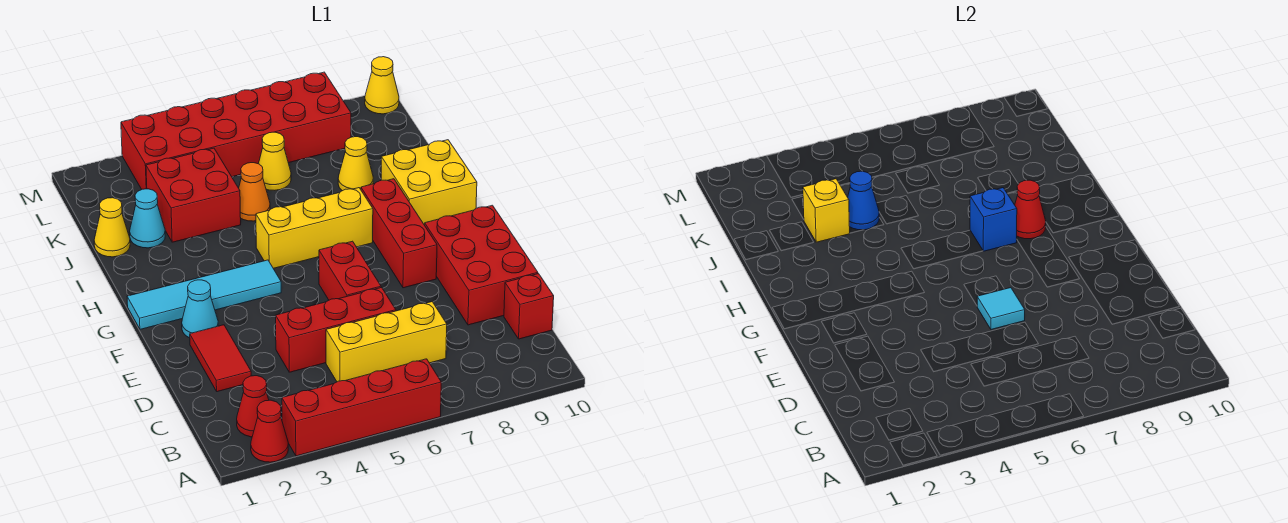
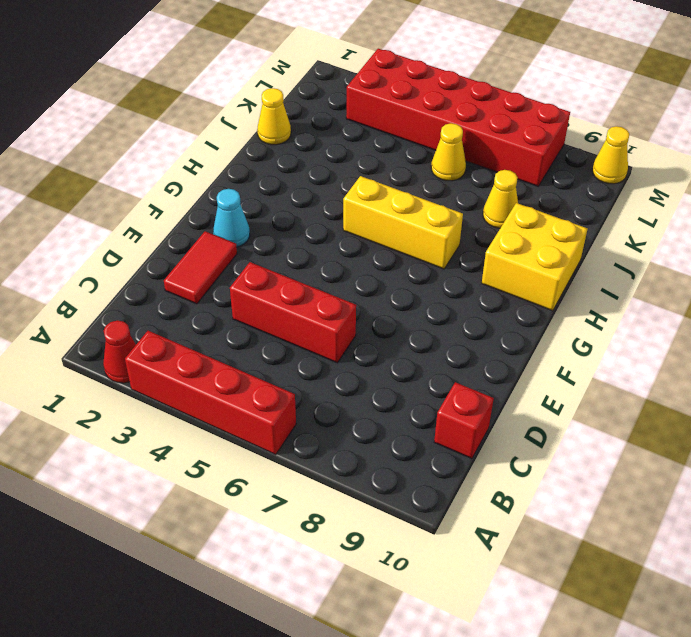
none -> red cone B2 level 1
none -> yellow brick C5:C7 level 1
none -> red brick D9:F10 level 1

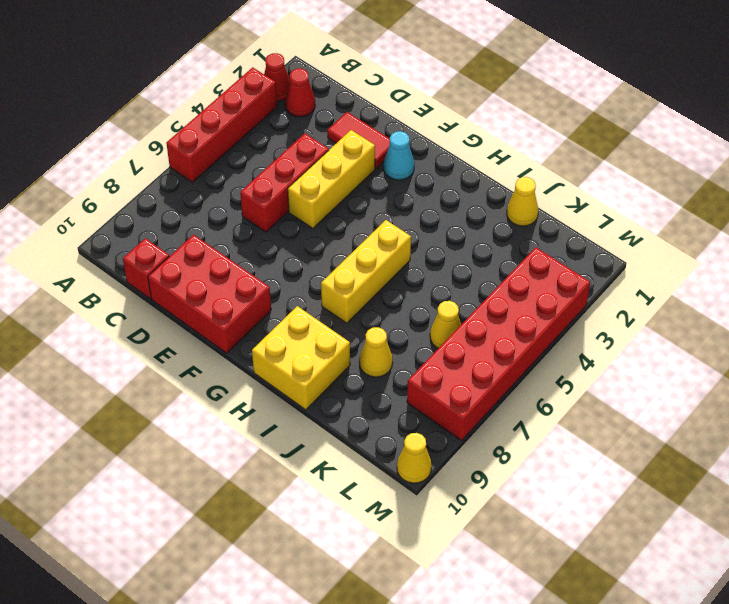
yellow brick E3:E5 level 1 -> yellow brick C5:C7 level 1
none -> red brick E6:F6 level 1
none -> red brick F8:H8 level 1
none -> cyan tile G1:G4 level 1

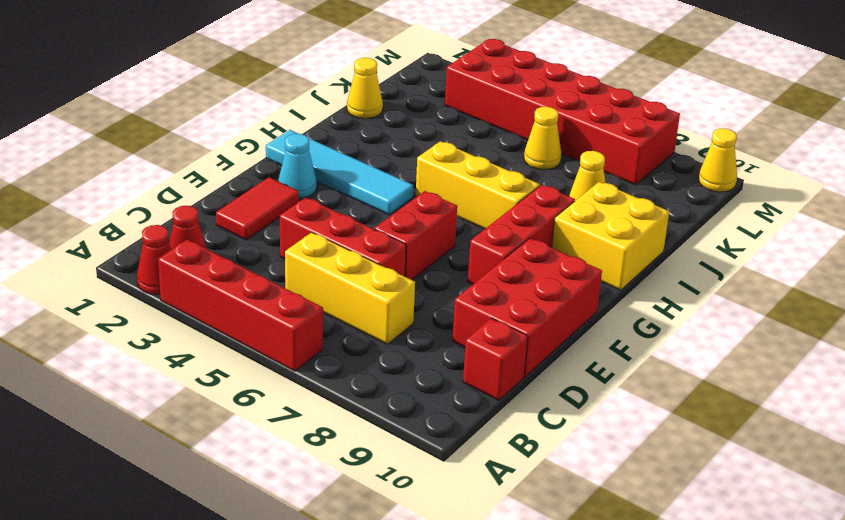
none -> cyan cone J2 level 1
none -> red brick J3:K4 level 1
none -> orange cone J5 level 1

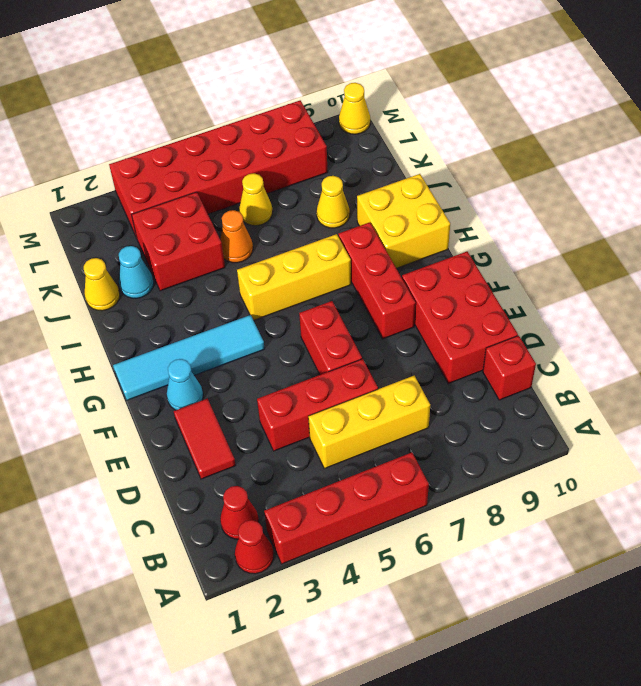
none -> cyan tile E6 level 2
none -> blue brick H7 level 2
none -> red cone H8 level 2

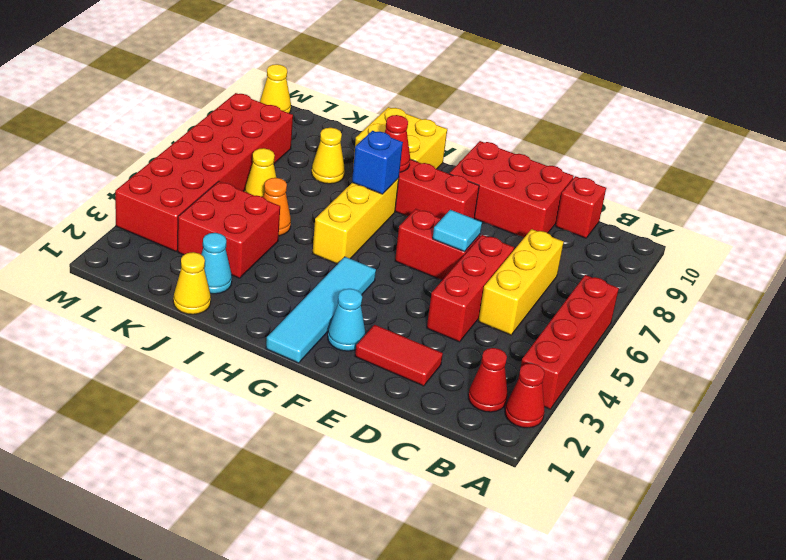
none -> yellow brick J3 level 2
none -> blue cone J4 level 2

